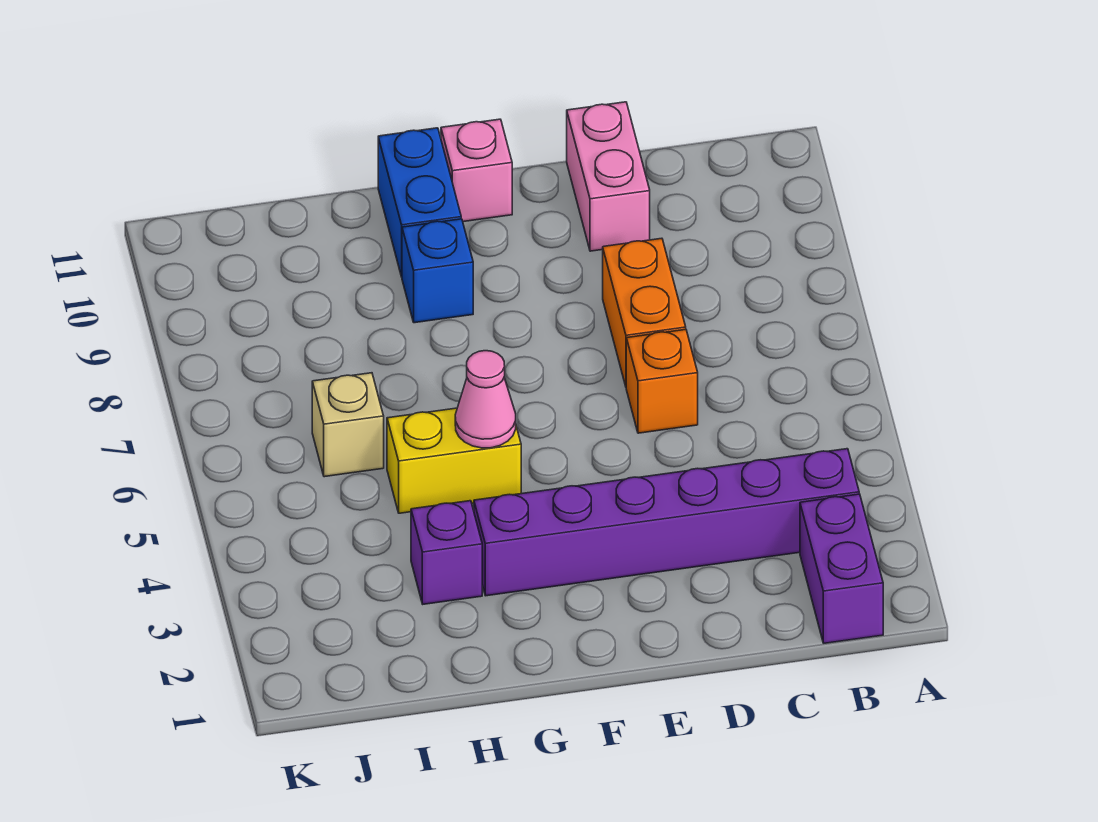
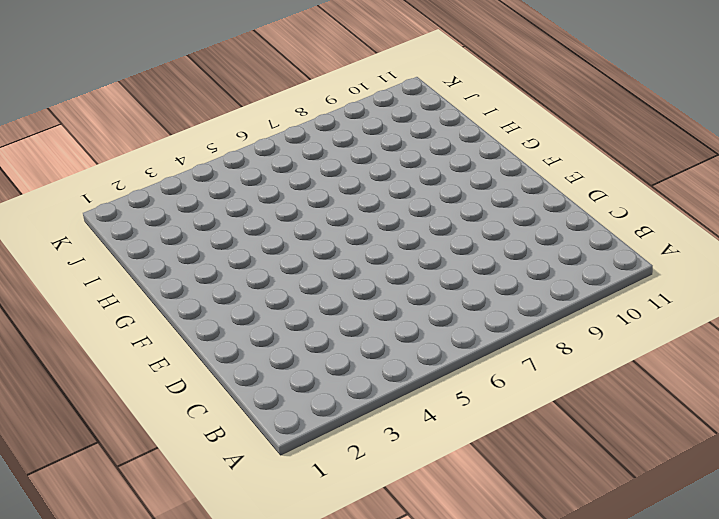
none -> purple brick B1:B2 level 1
none -> purple brick B3:G3 level 1
none -> orange brick D6 level 1

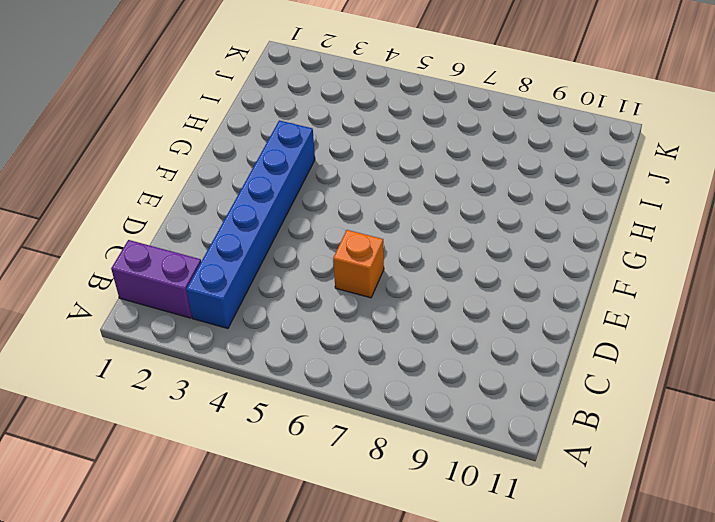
blue brick B3:G3 level 1 -> purple brick B3:G3 level 1
none -> orange brick D7:D8 level 1
none -> pink brick D10:D11 level 1
none -> pink brick F11 level 1

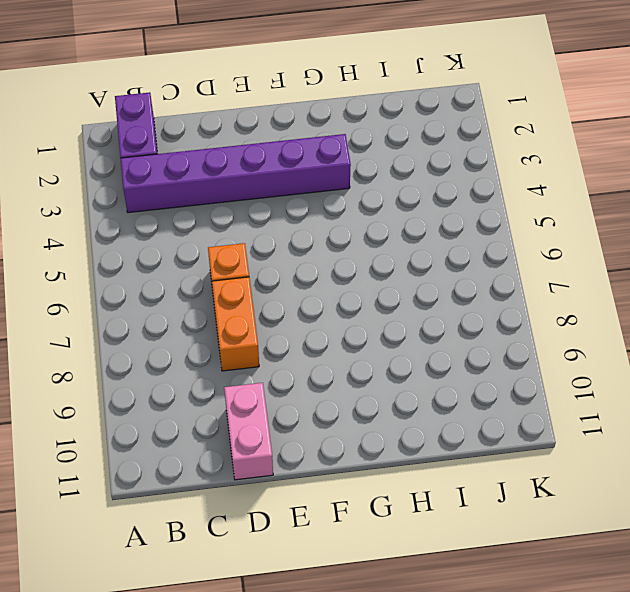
none -> pink brick F11 level 1
none -> yellow brick G5:H5 level 1
none -> blue brick G9 level 1

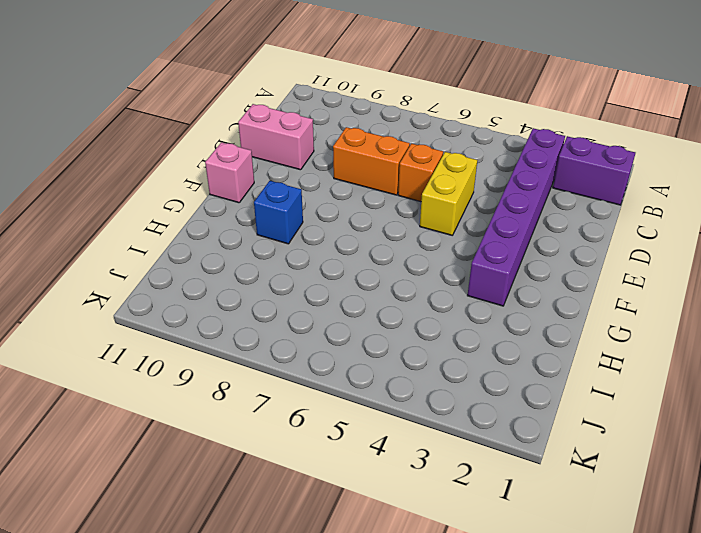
yellow brick D5:E5 level 1 -> yellow brick G5:H5 level 1
none -> blue brick G10:G11 level 1
none -> purple brick H3 level 1
none -> tan brick I6 level 1

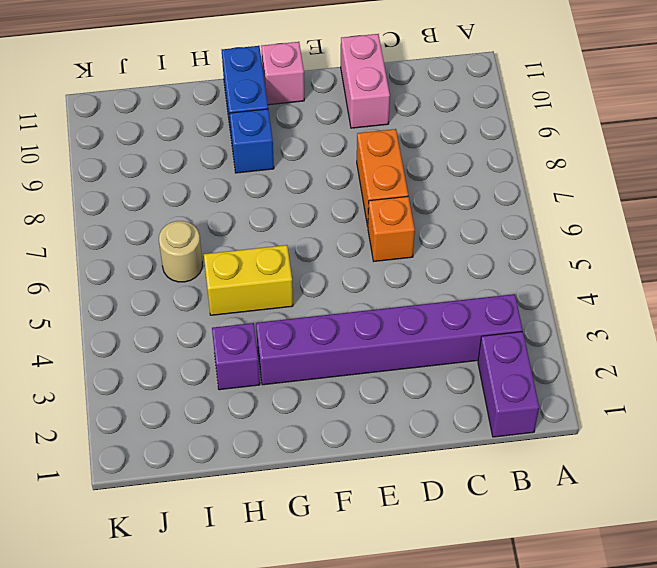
tan round brick I6 level 1 -> tan brick I6 level 1
none -> pink cone G5 level 2

